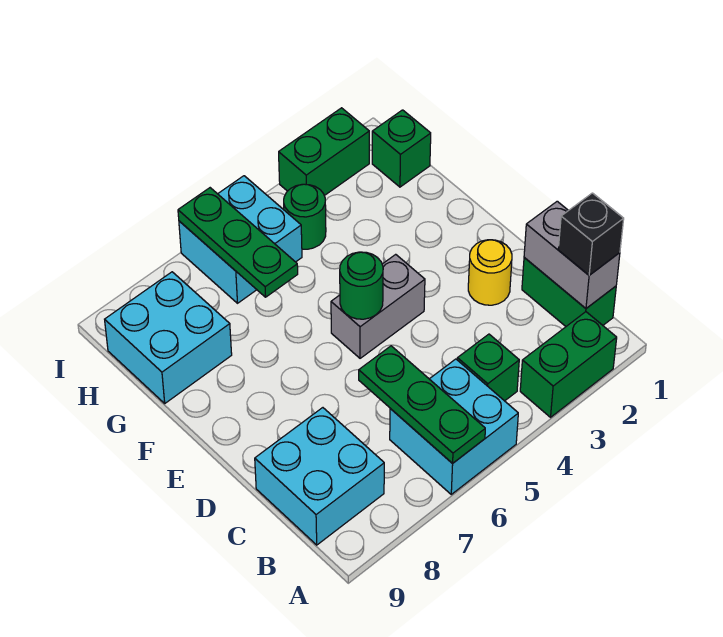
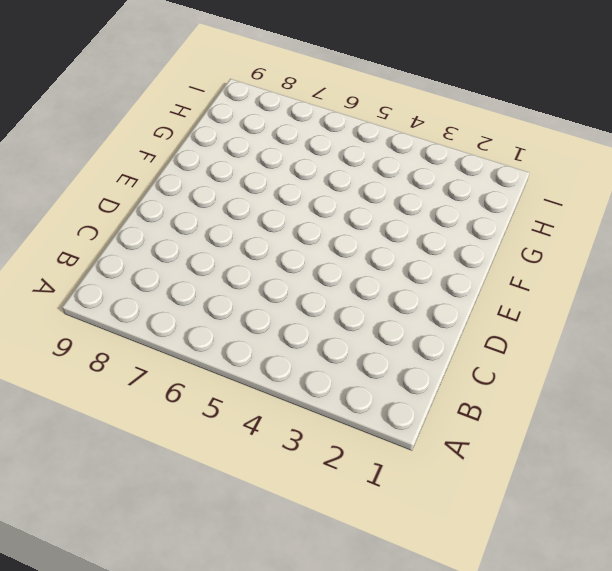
none -> green brick A2:A3 level 1
none -> cyan brick A5:B6 level 1
none -> green brick B1:C1 level 1

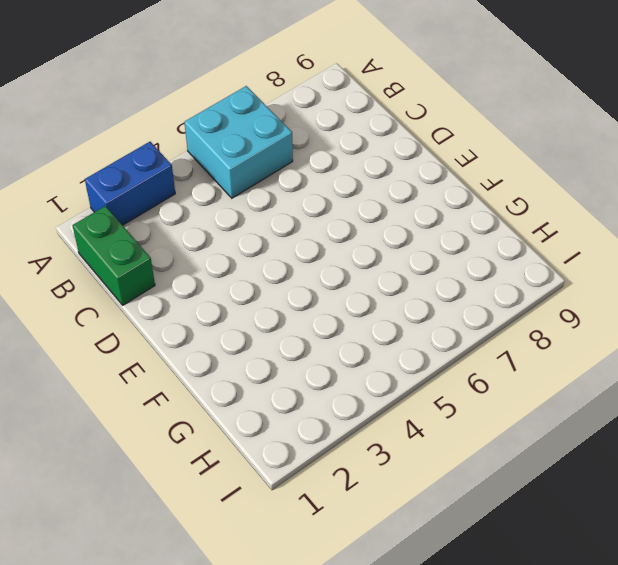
blue brick A2:A3 level 1 -> green brick A2:A3 level 1
none -> green brick B4 level 1
none -> cyan brick B8:C9 level 1
none -> yellow round brick D2 level 1

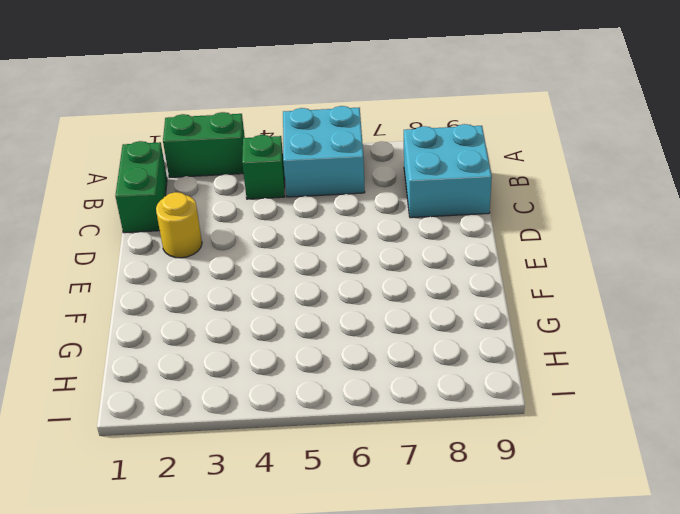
none -> grey brick E4:E5 level 1
none -> cyan brick G8:H9 level 1
none -> green brick H1 level 1

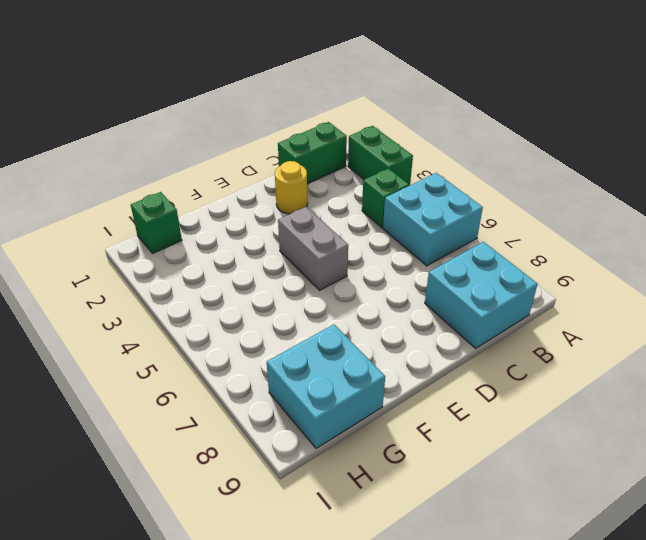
none -> green round brick H4 level 1
none -> cyan brick H5:I6 level 1
none -> green brick I2:I3 level 1

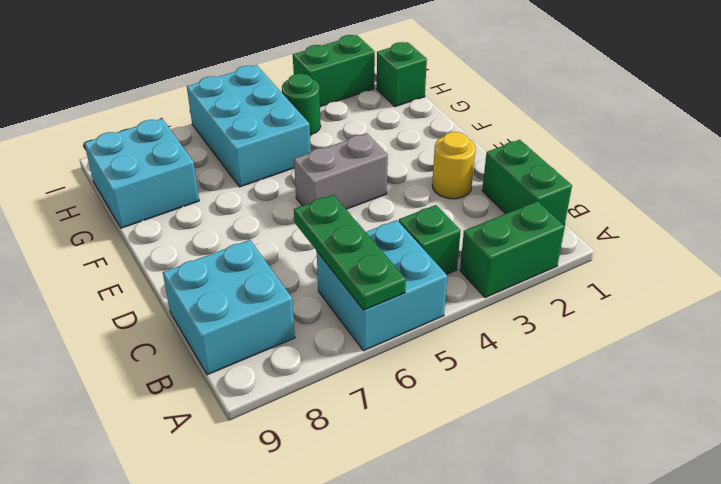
cyan brick G5:I6 level 1 -> cyan brick H5:I6 level 1
none -> grey brick B1:C1 level 2
none -> green round brick E5 level 2
none -> green plate G6:I6 level 2

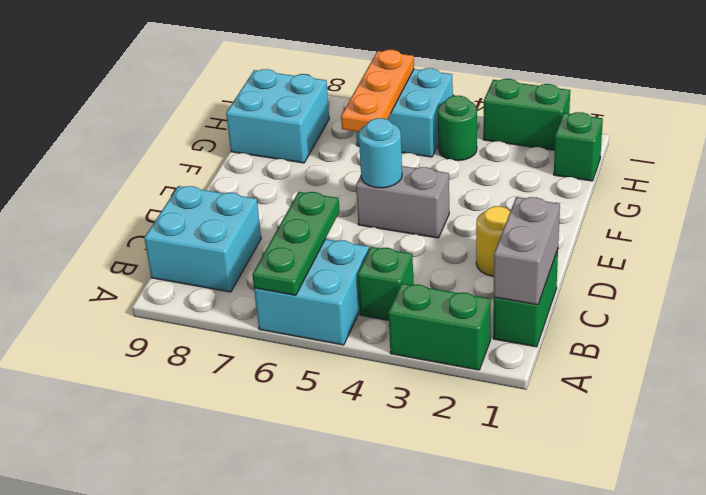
cyan round brick E5 level 2 -> green round brick E5 level 2
orange plate G6:I6 level 2 -> green plate G6:I6 level 2
none -> black brick B1 level 3

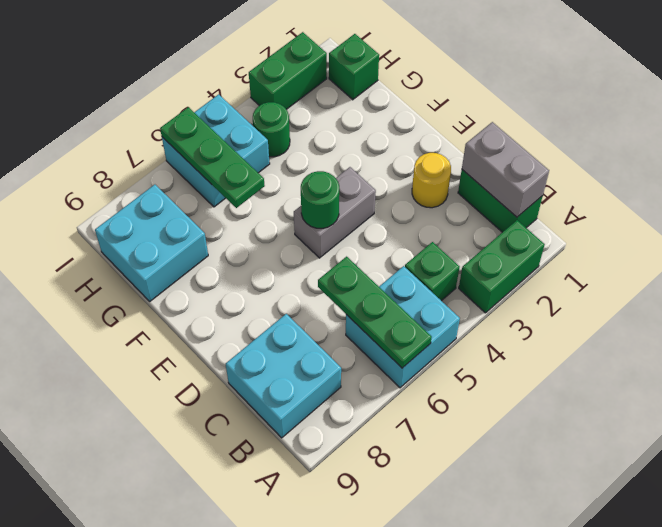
none -> black brick B1 level 3

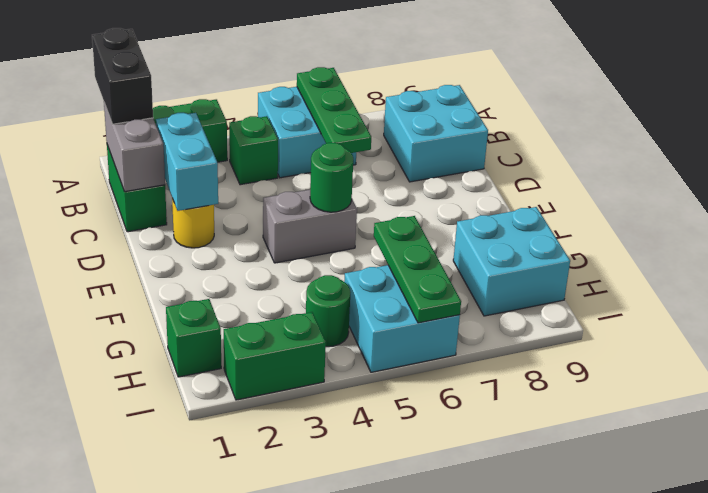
black brick A1:B1 level 3 -> black brick B1 level 3
cyan brick C2:D2 level 2 -> none

